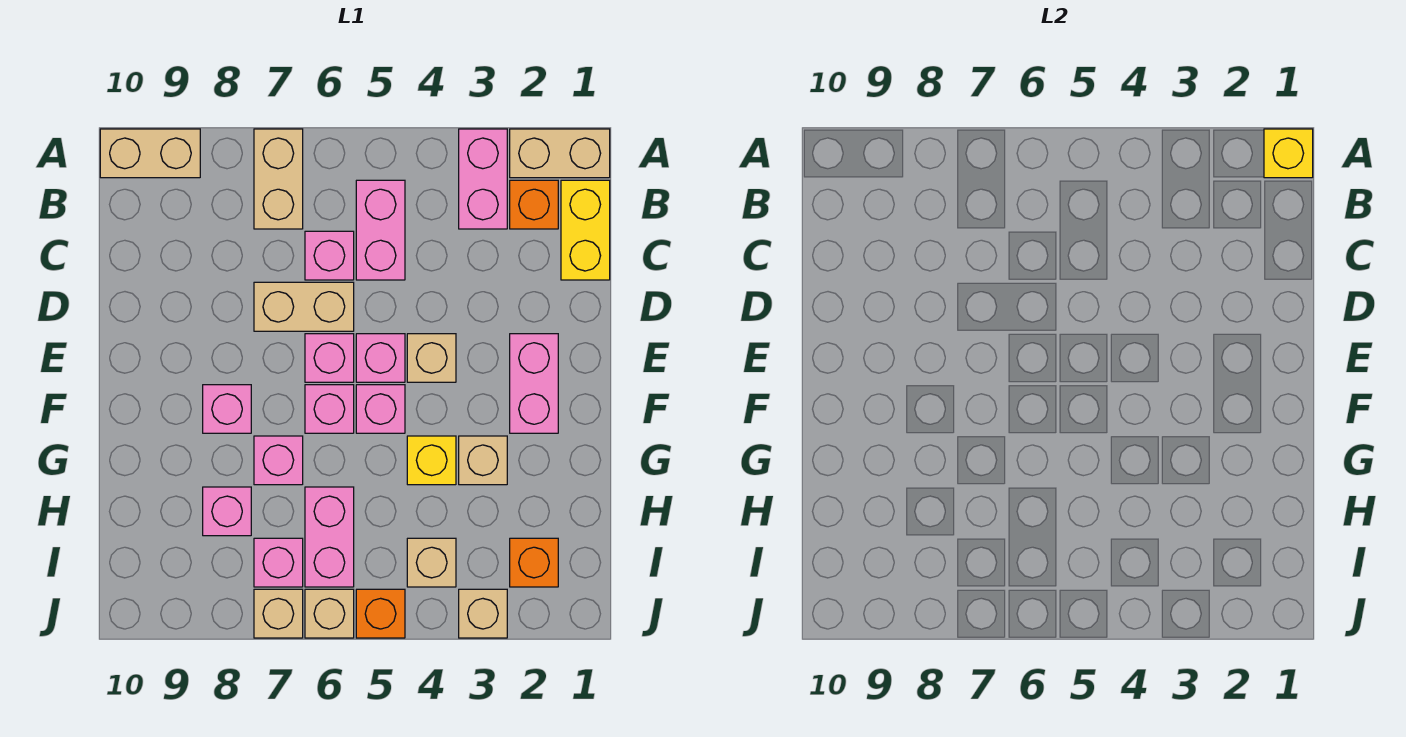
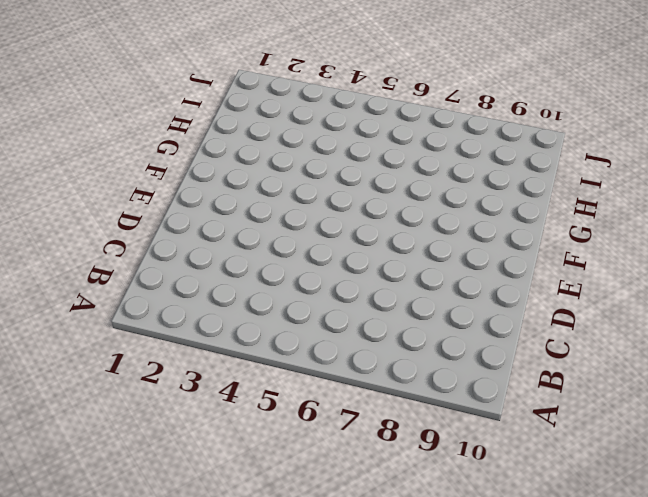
none -> tan brick A1:A2 level 1
none -> pink brick A3:B3 level 1
none -> tan brick A7:B7 level 1

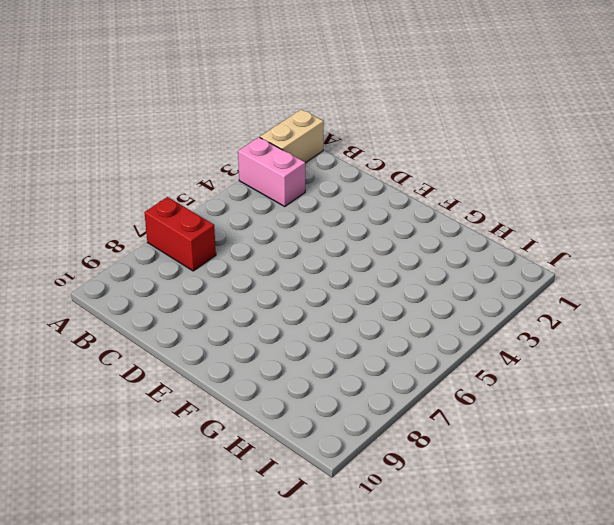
red brick A7:B7 level 1 -> tan brick A7:B7 level 1
none -> tan brick A9:A10 level 1
none -> yellow brick B1:C1 level 1
none -> orange brick B2 level 1

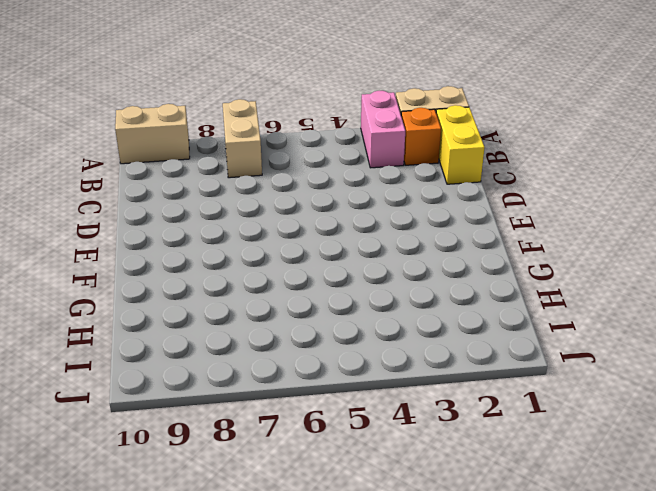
none -> pink brick B5:C5 level 1
none -> pink brick C6 level 1
none -> tan brick D6:D7 level 1

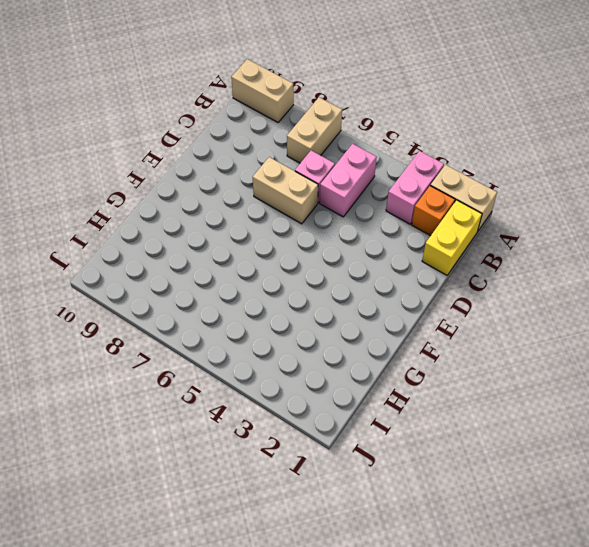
none -> pink brick E2:F2 level 1
none -> tan brick E4 level 1
none -> pink brick E5 level 1

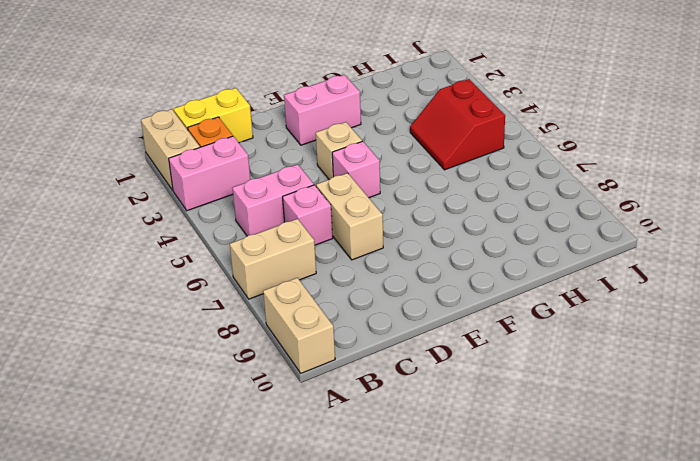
red slope H4:I5 level 1 top I -> tan brick I4 level 1
none -> pink brick E6 level 1
none -> pink brick F5 level 1
none -> pink brick F6 level 1

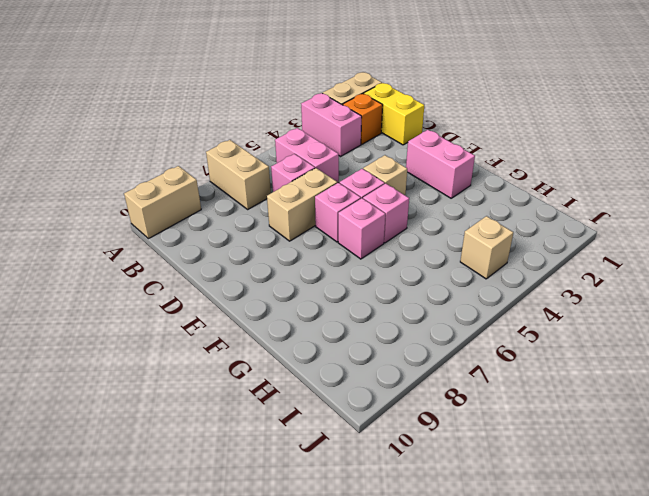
none -> pink brick F8 level 1
none -> tan brick G3 level 1
none -> yellow brick G4 level 1

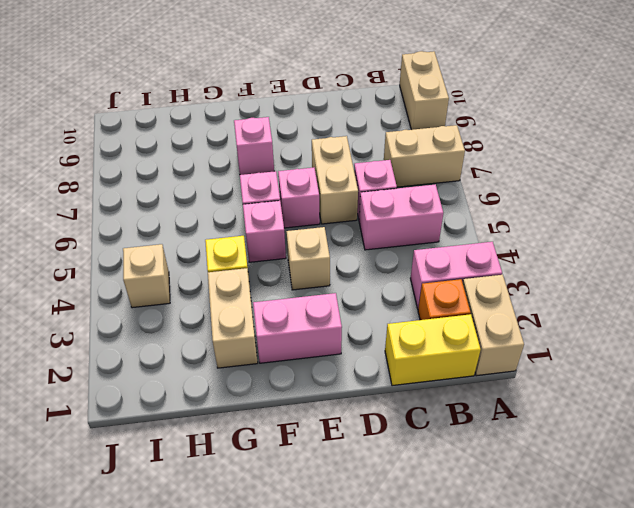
tan brick G2:G3 level 1 -> tan brick G3 level 1
none -> pink brick E5 level 1
none -> pink brick G7 level 1
none -> pink brick H6:I6 level 1

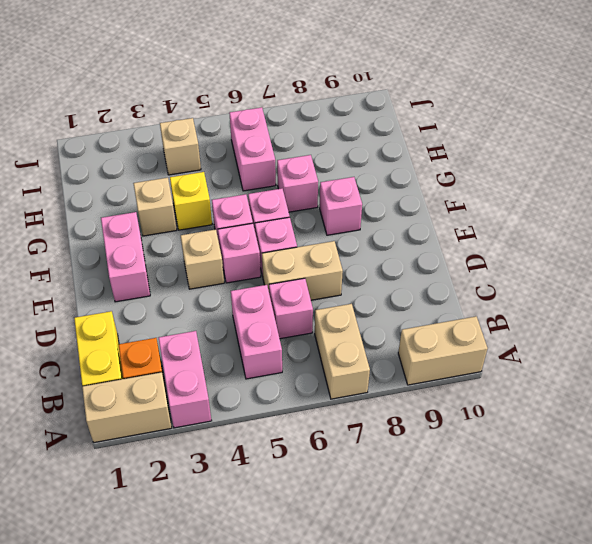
none -> pink brick H8 level 1
none -> orange brick I2 level 1
none -> pink brick I7 level 1

